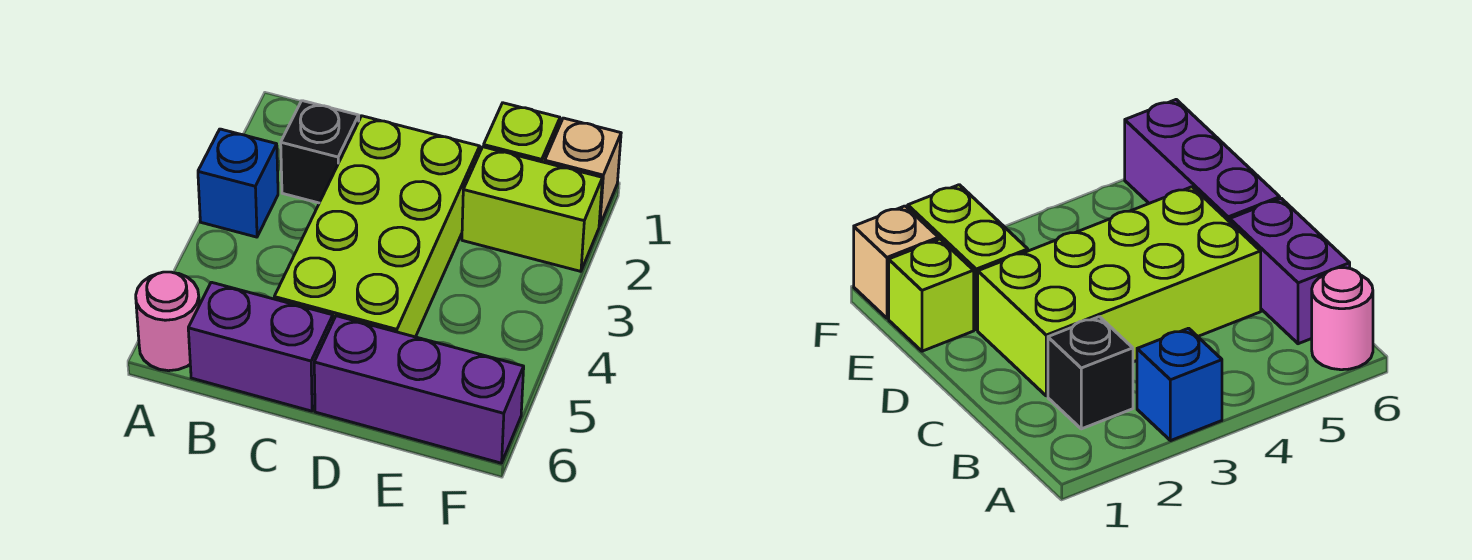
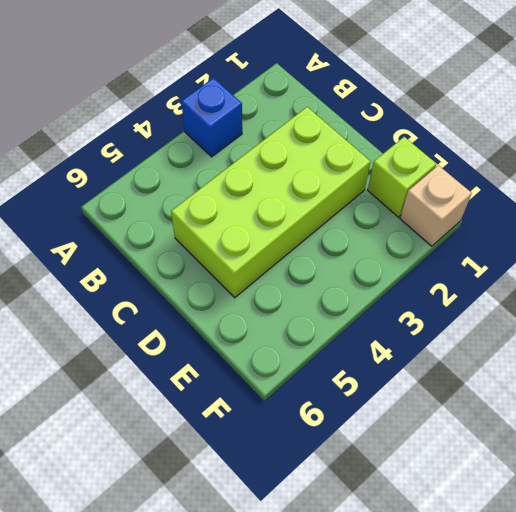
none -> pink round brick A6 level 1
none -> black brick B2 level 1

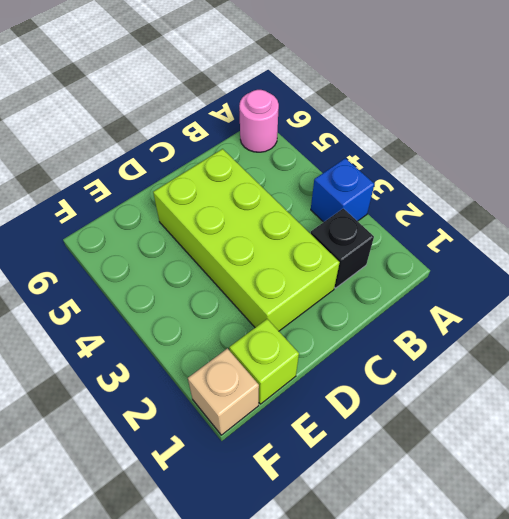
none -> purple brick B6:C6 level 1
none -> purple brick D6:F6 level 1

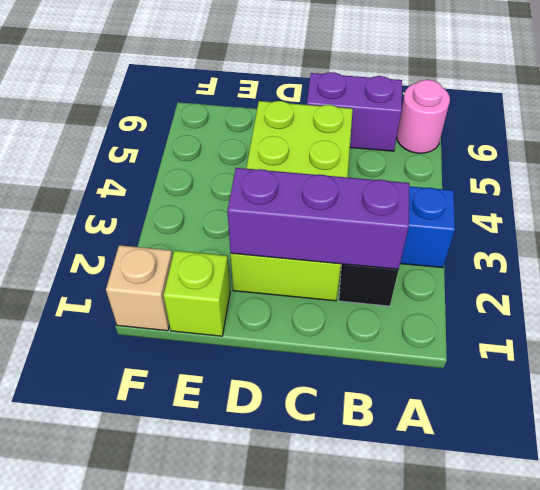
purple brick B2:D2 level 2 -> purple brick D6:F6 level 1
none -> lime brick E2:F2 level 1

